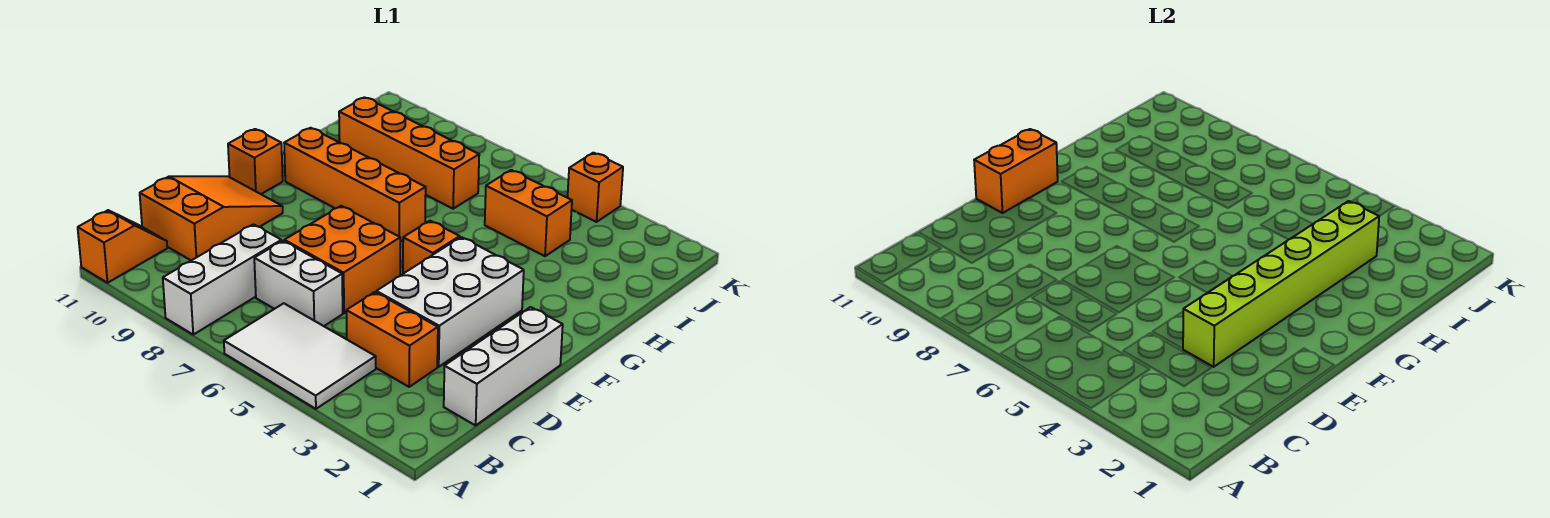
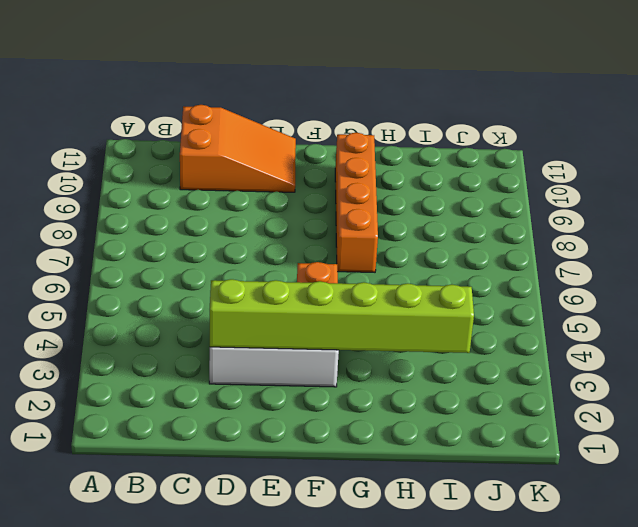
none -> white tile A4:B6 level 1
none -> white brick A8:C8 level 1
none -> orange slope A11:B11 level 1 top A

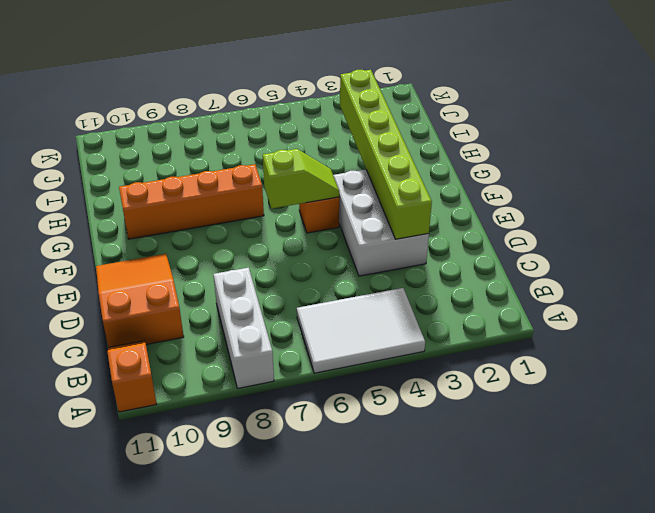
lime slope F5:F6 level 2 top 6 -> none
none -> white brick C1:E1 level 1
none -> orange brick C3:C4 level 1
none -> white brick C6:C7 level 1

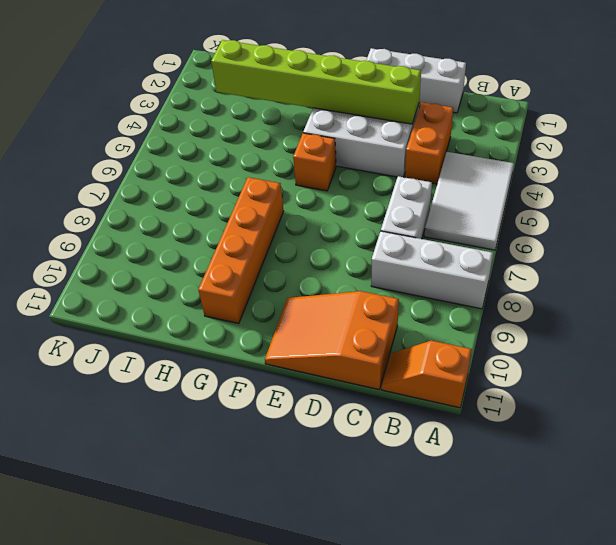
none -> orange brick D6:E7 level 1
none -> orange brick F11 level 1
none -> orange brick I4:I5 level 1

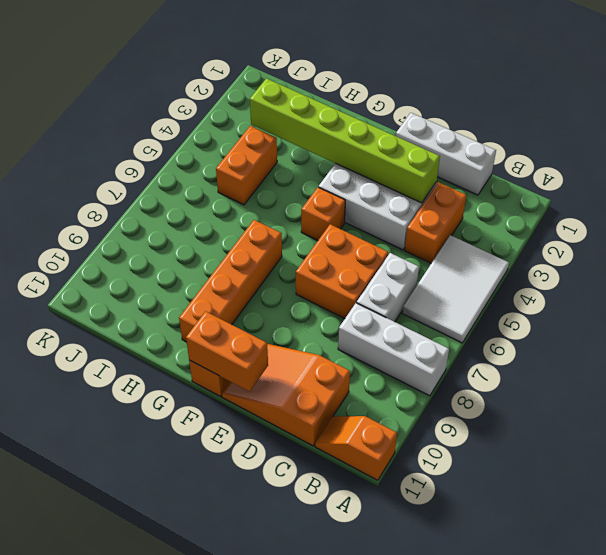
none -> orange brick I7:I10 level 1
none -> orange brick K4 level 1

